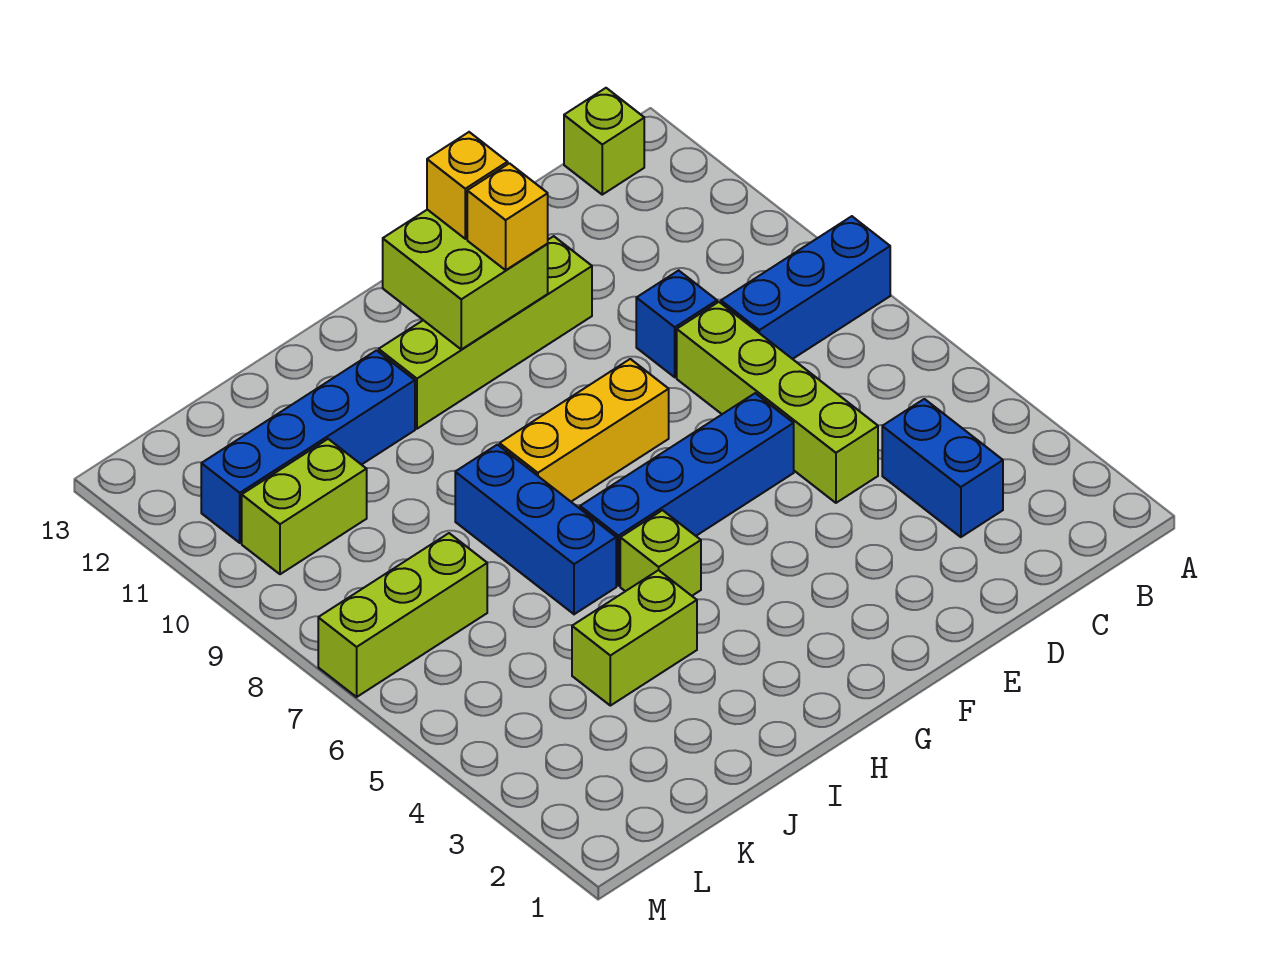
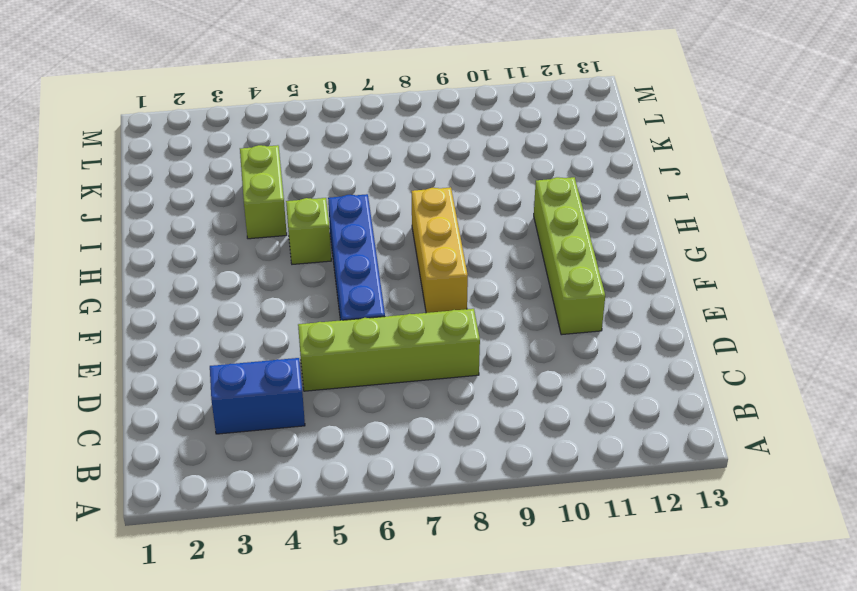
none -> blue brick A8:C8 level 1
none -> lime brick B13 level 1
none -> blue brick D9 level 1

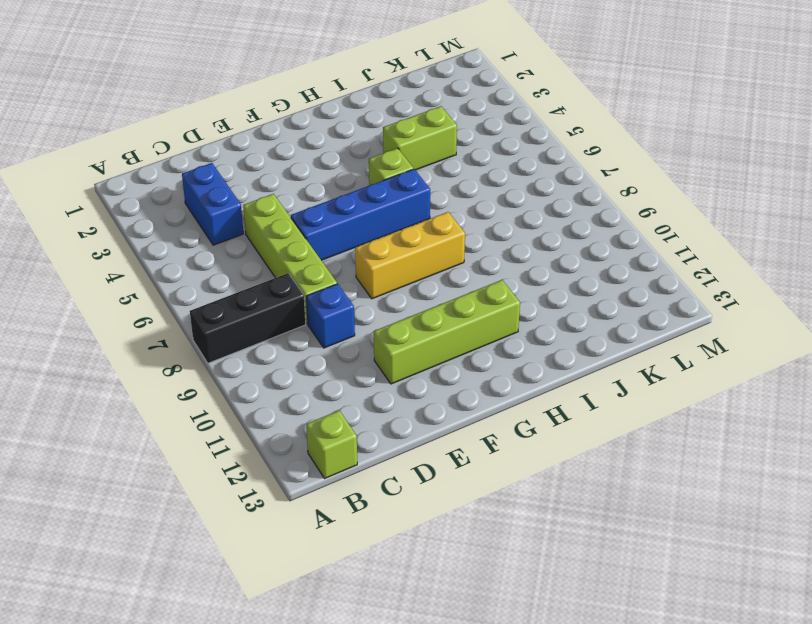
black brick A8:C8 level 1 -> blue brick A8:C8 level 1
none -> blue brick I6:I8 level 1
none -> blue brick I11:L11 level 1
none -> lime brick K7:M7 level 1

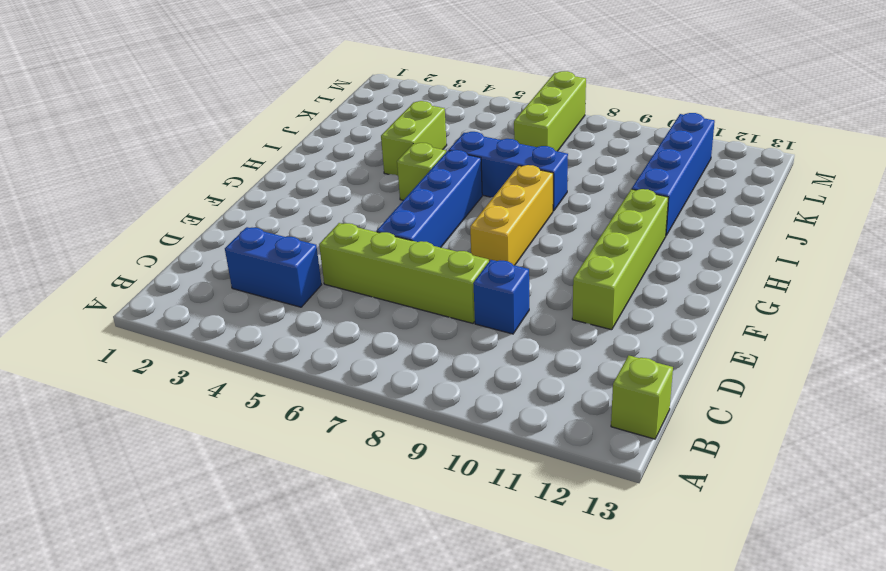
none -> blue brick A8:C8 level 1
none -> lime brick K10:L10 level 1
none -> lime brick F11:G12 level 2

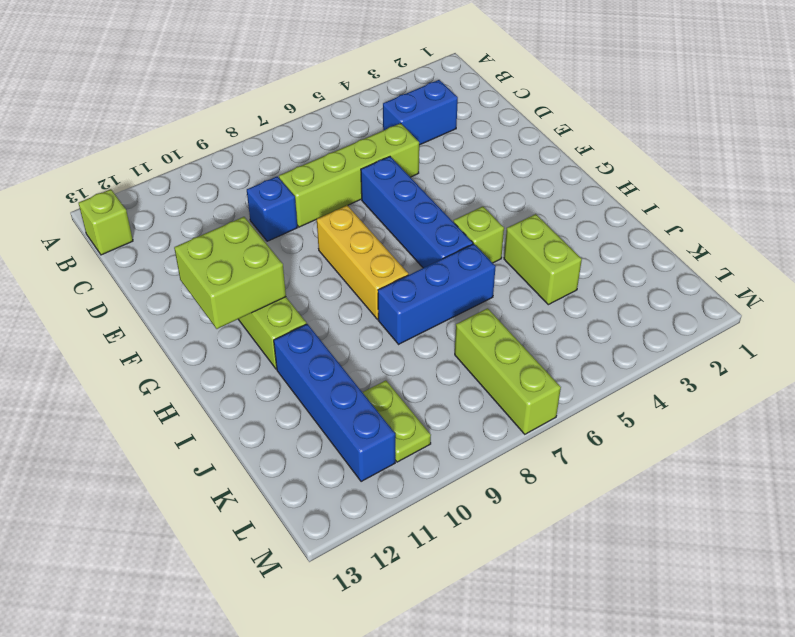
lime plate K10:L10 level 1 -> lime brick K10:L10 level 1
none -> blue brick A8:C8 level 1
none -> yellow brick F11 level 3
none -> yellow brick F12 level 3

